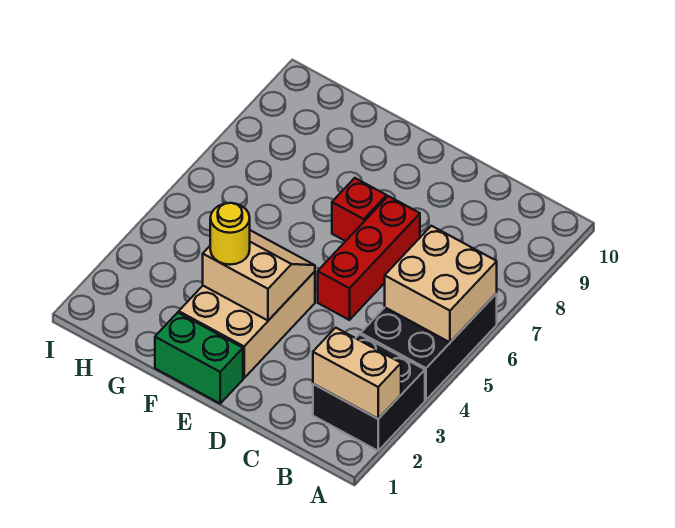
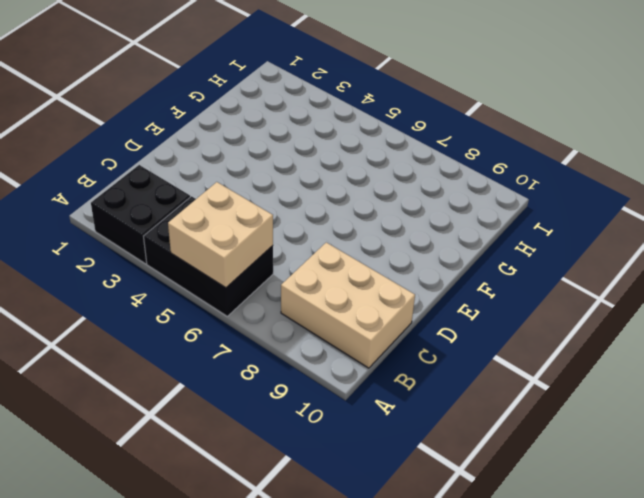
tan brick B8:C10 level 1 -> tan brick E2:F4 level 1
none -> red brick D5:D7 level 1
none -> green brick E1:F1 level 1

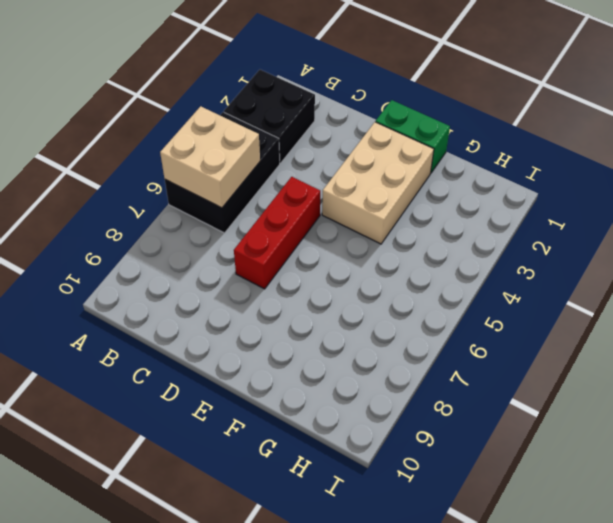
none -> red brick E7 level 1
none -> tan brick A2:B2 level 2

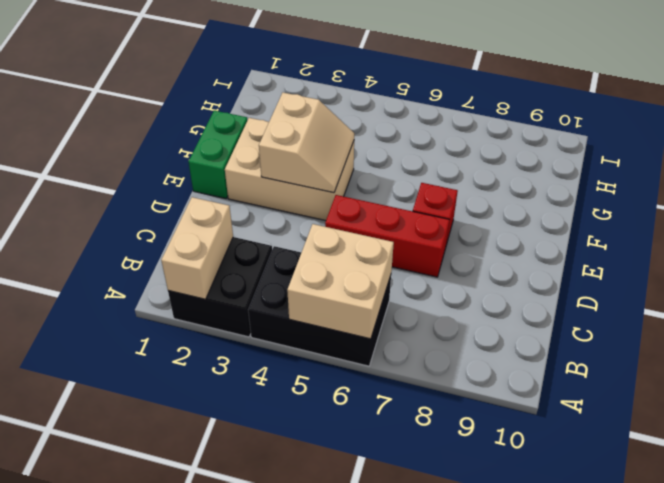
none -> yellow round brick F3 level 3

